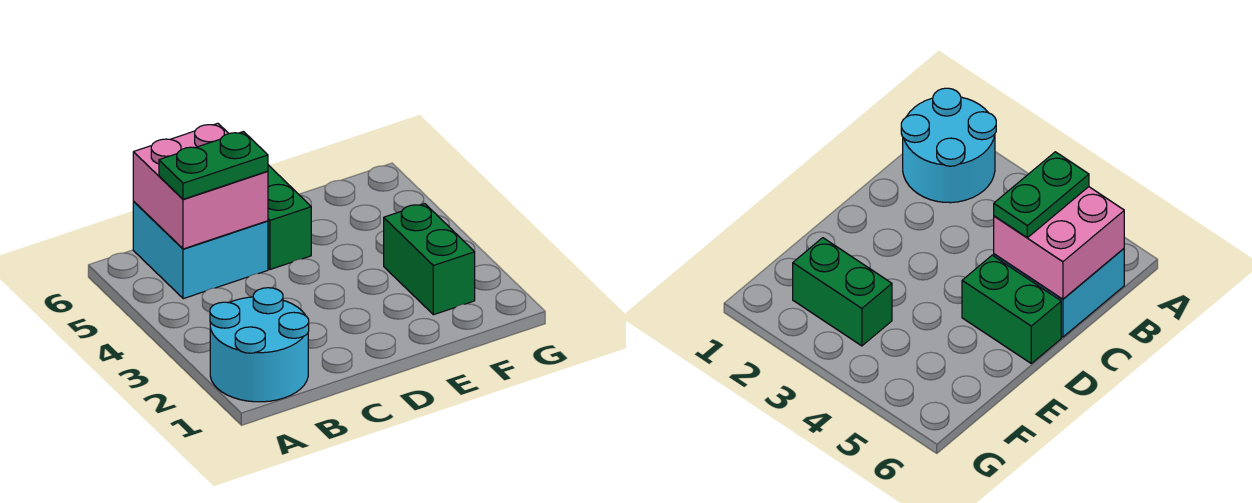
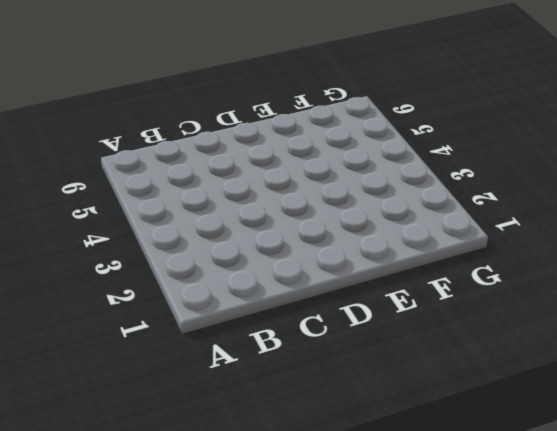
none -> cyan round brick A1:B2 level 1
none -> cyan brick B5:C6 level 1

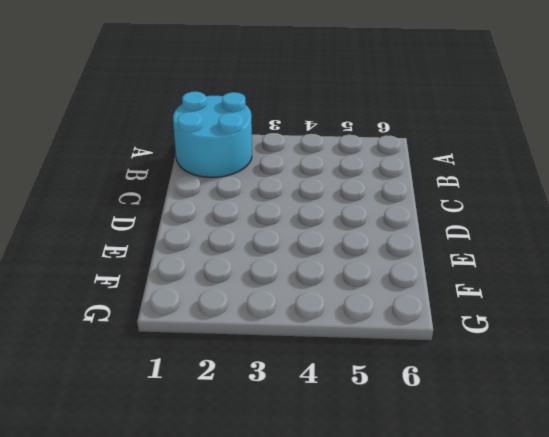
none -> cyan brick B5:C6 level 1
none -> green brick D5:D6 level 1

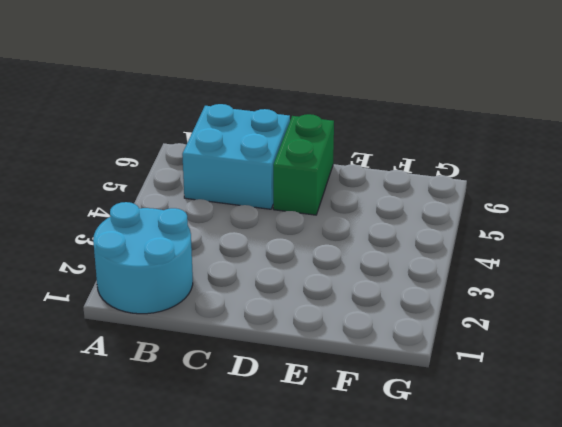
none -> green brick F2:F3 level 1
none -> pink brick B5:C6 level 2

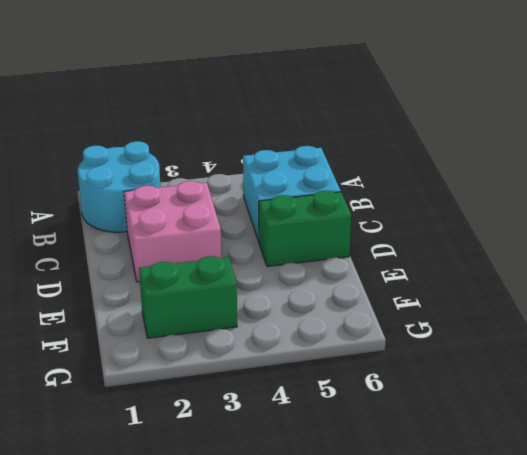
pink brick C2:D3 level 1 -> pink brick B5:C6 level 2
none -> green plate B5:C5 level 3

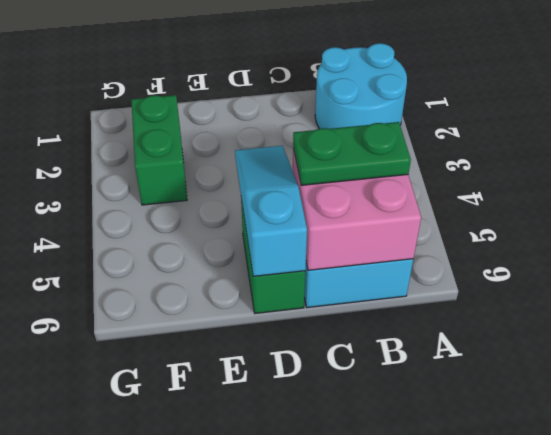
cyan slope D4:D6 level 2 top 6 -> none

